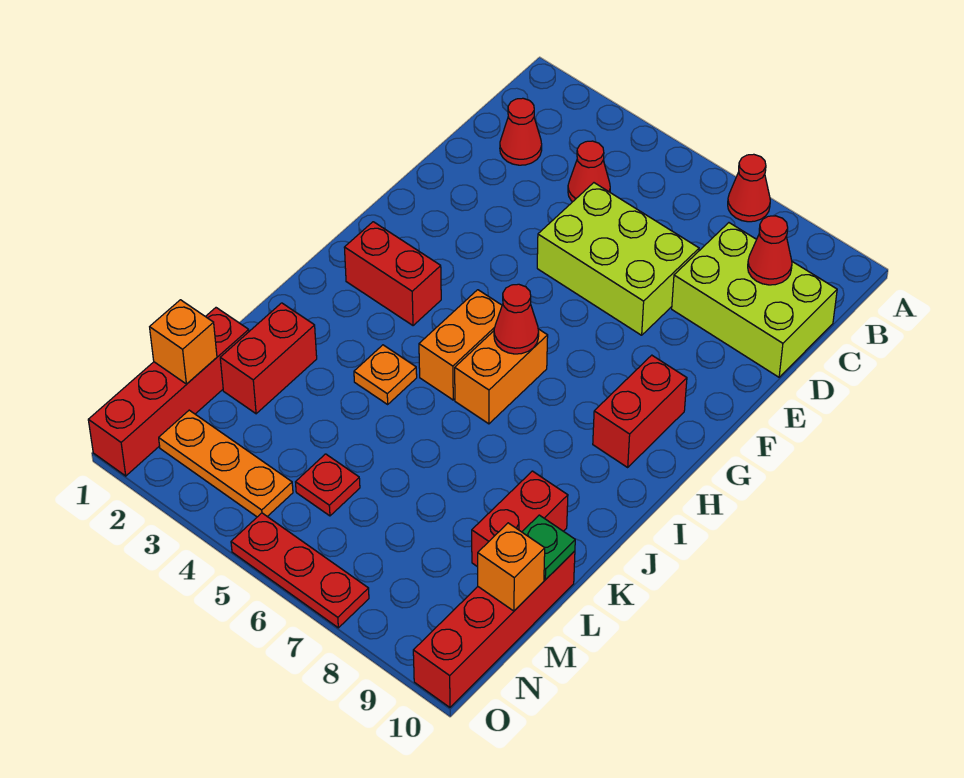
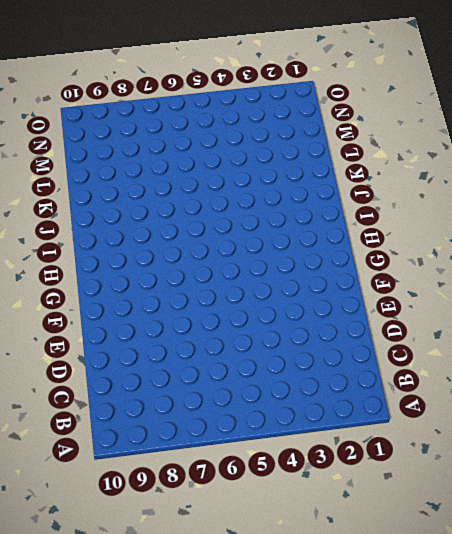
none -> red cone A7 level 1
none -> red cone C2 level 1
none -> red cone C4 level 1

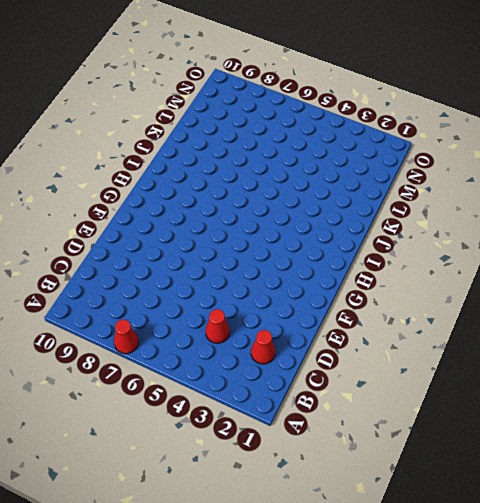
none -> lime brick C8:D10 level 1
none -> lime brick D5:E7 level 1
none -> red brick G9:H9 level 1

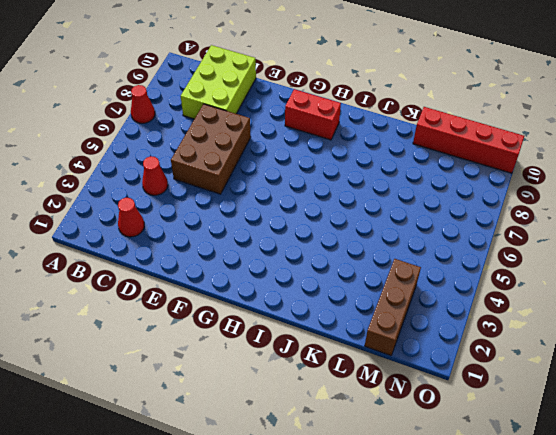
brown brick D5:E7 level 1 -> lime brick D5:E7 level 1
brown brick M1:M3 level 1 -> red brick L1:O1 level 1
none -> red brick H2:H3 level 1
none -> orange brick H5:I5 level 1
none -> orange brick H6:I6 level 1

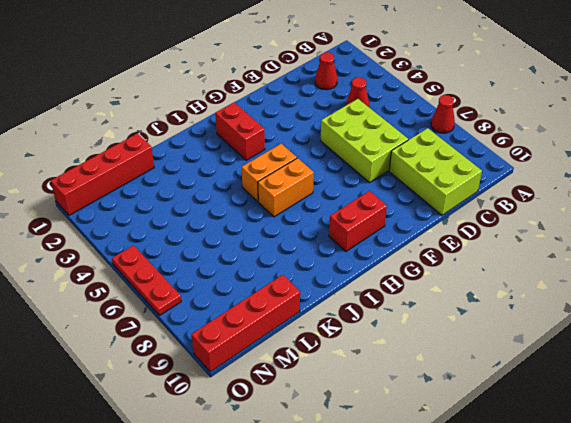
none -> orange plate J4 level 1
none -> red brick K2:L2 level 1
none -> red brick K9:L9 level 1

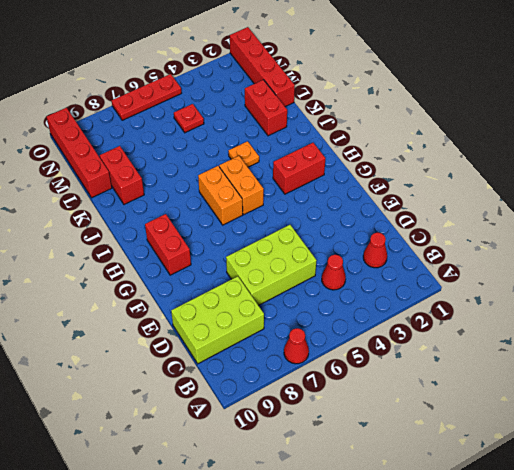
none -> orange plate N2:N4 level 1
none -> red cone C9 level 2
none -> red cone H6 level 2

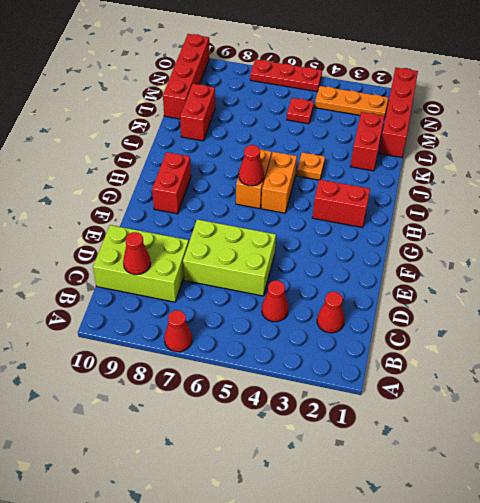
none -> green plate L10 level 2
none -> orange brick M1 level 2
none -> orange brick M10 level 2

